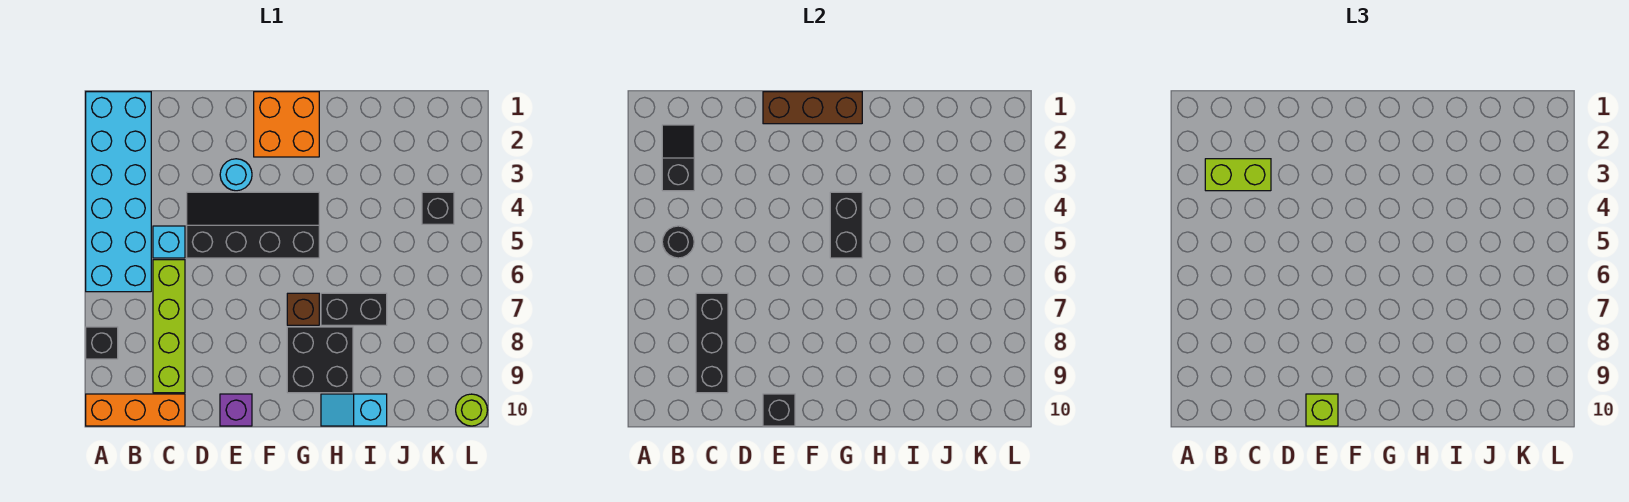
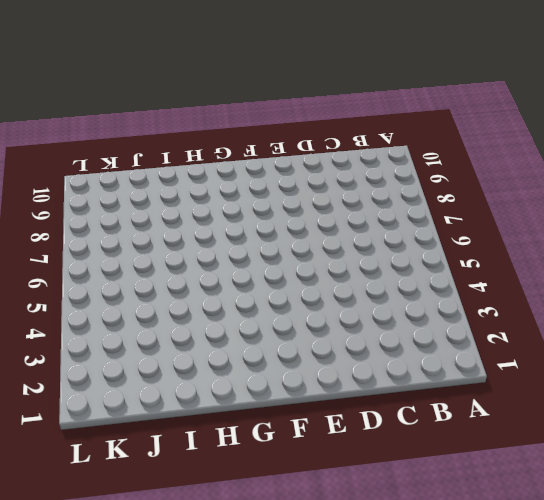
none -> cyan brick A1:B6 level 1
none -> black brick A8 level 1
none -> orange brick A10:C10 level 1

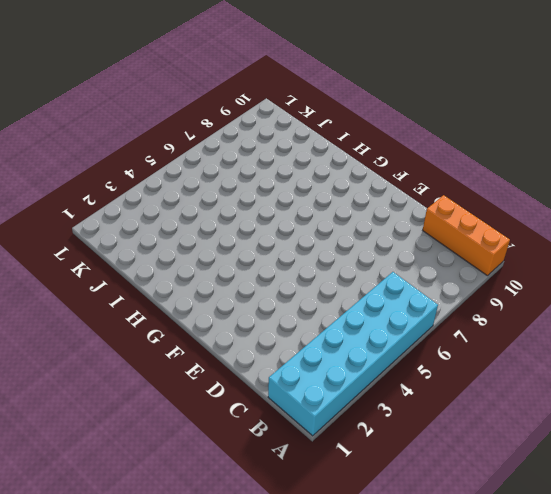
none -> black brick A8 level 1
none -> cyan brick C5 level 1
none -> lime brick C6:C9 level 1

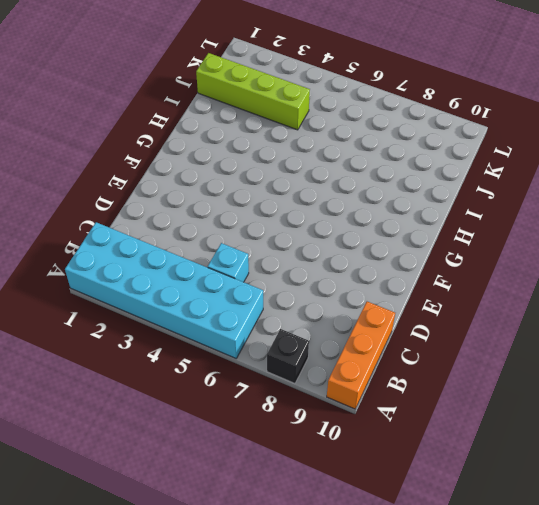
lime brick J1:J4 level 1 -> lime brick C6:C9 level 1
none -> black slope D4:G5 level 1 top 5
none -> cyan round brick E3 level 1
none -> purple brick E10 level 1

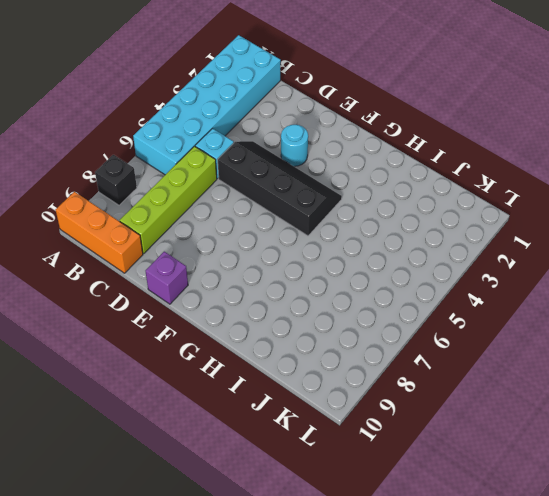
none -> orange brick F1:G2 level 1
none -> brown brick G7 level 1
none -> black brick G8:H9 level 1

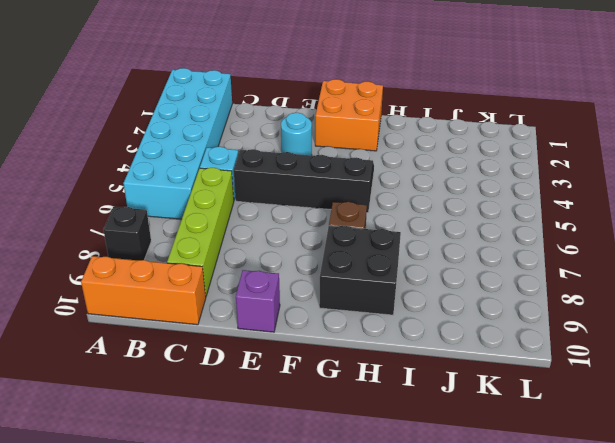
none -> black brick H7:I7 level 1
none -> cyan slope H10:I10 level 1 top I
none -> black brick K4 level 1

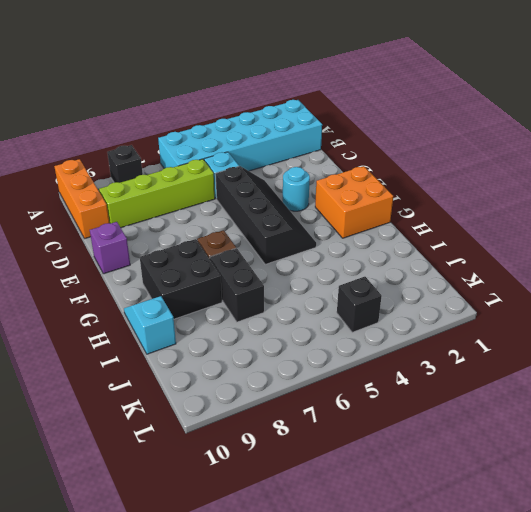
none -> lime round brick L10 level 1
none -> black slope B2:B3 level 2 top 3
none -> black round brick B5 level 2

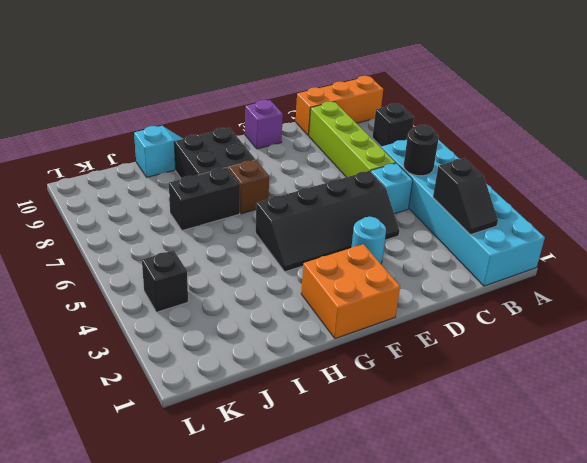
none -> lime round brick L10 level 1
none -> black brick C7:C9 level 2
none -> brown brick E1:G1 level 2

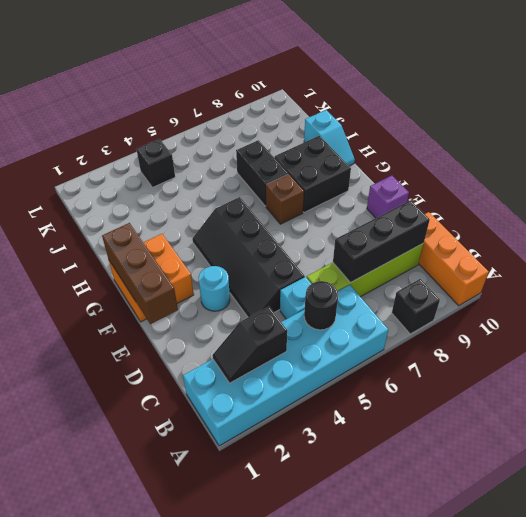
none -> lime round brick L10 level 1
none -> black brick E10 level 2
none -> black brick G4:G5 level 2

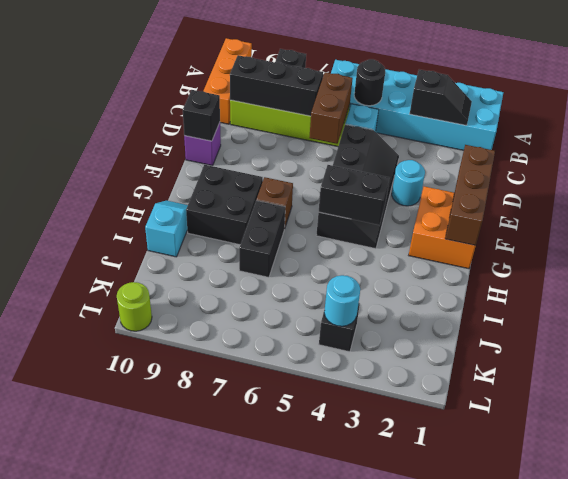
brown brick C6:D6 level 2 -> none
cyan round brick K4 level 2 -> none
none -> lime brick B3:C3 level 3
none -> lime brick E10 level 3

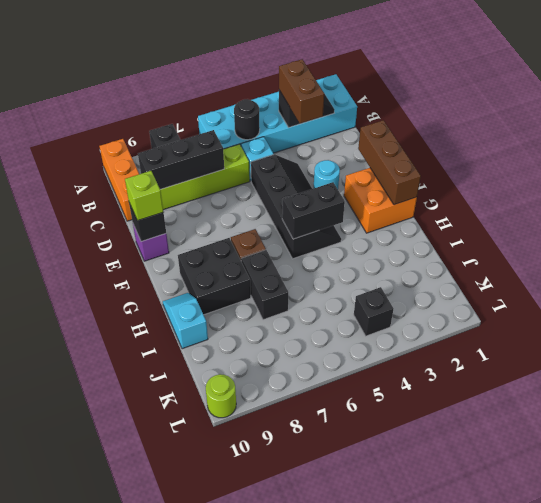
brown brick B3:C3 level 3 -> lime brick B3:C3 level 3

